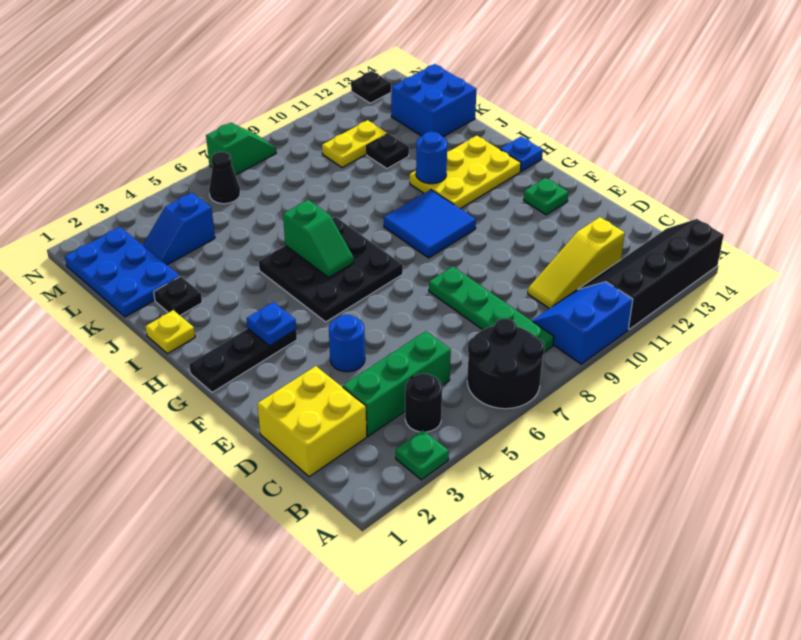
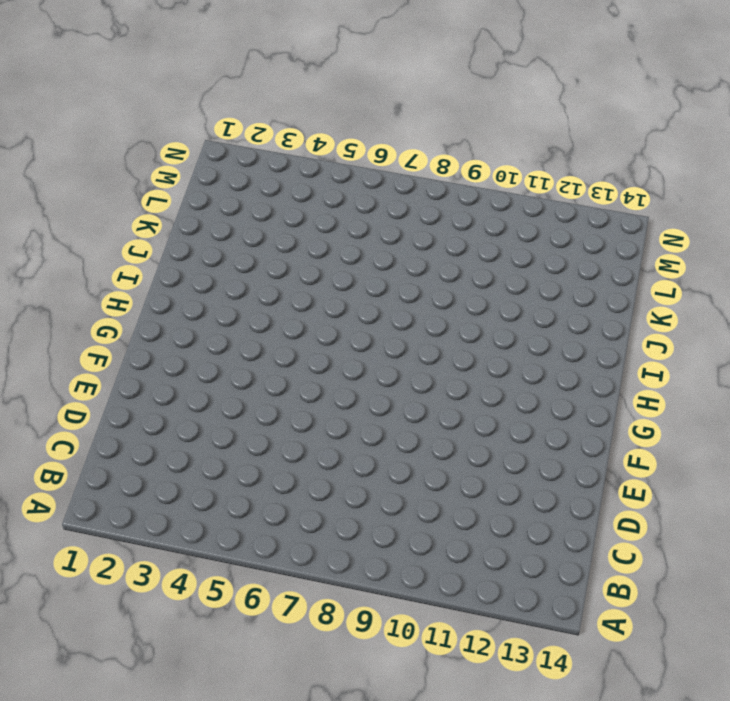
none -> green plate A3 level 1
none -> black round brick A6:B7 level 1
none -> blue slope A9:B10 level 1 top A

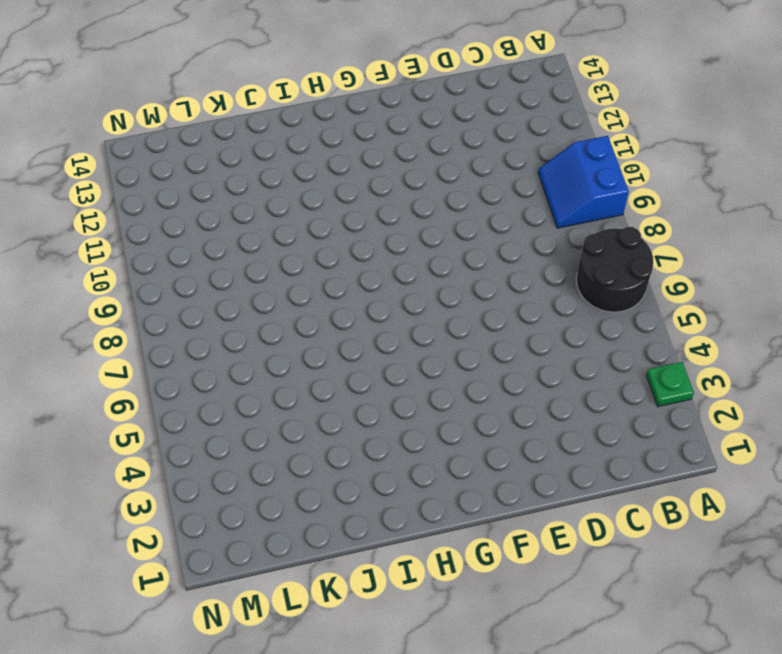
none -> black slope A11:B14 level 1 top A
none -> black round brick B4 level 1
none -> green plate B8:E8 level 1

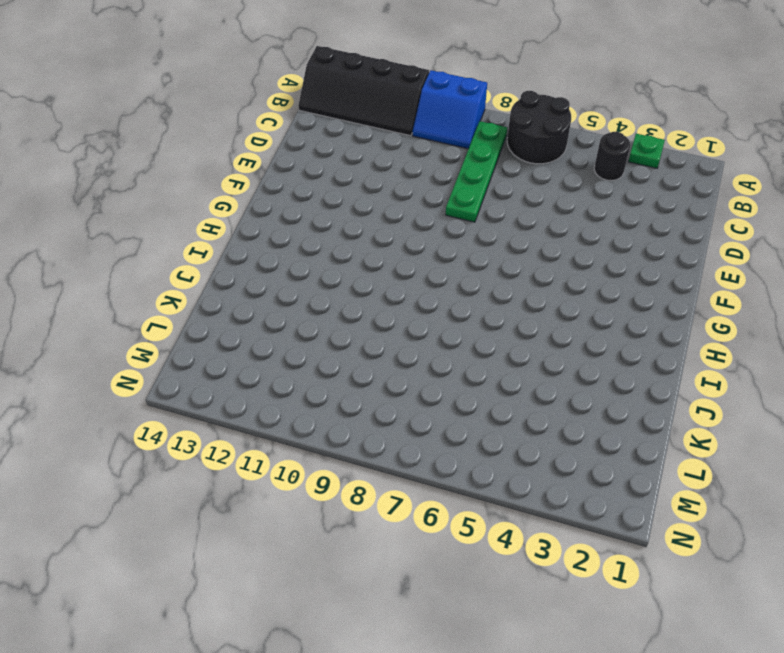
none -> yellow brick C1:D2 level 1
none -> green brick C3:C5 level 1
none -> yellow slope C10:C12 level 1 top 12

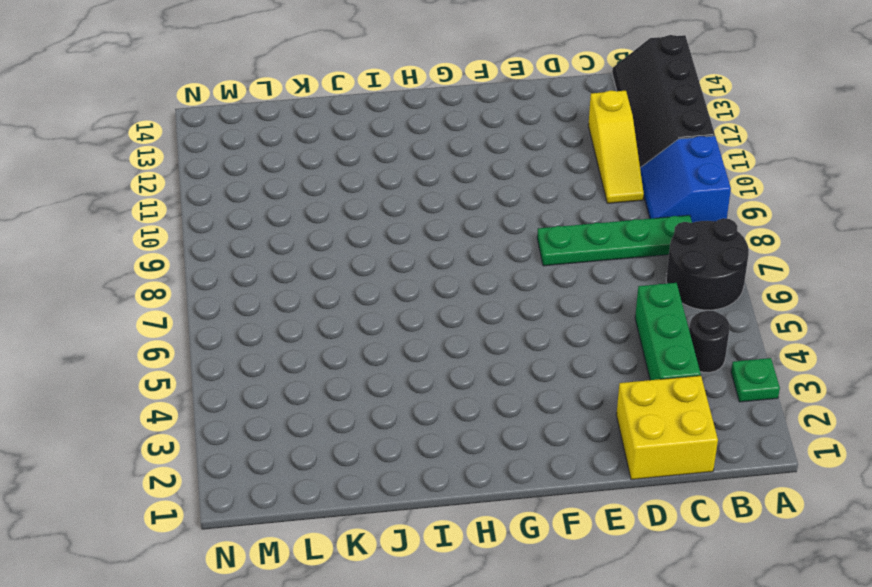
none -> blue round brick E4 level 1
none -> green plate F13 level 1
none -> black plate G1:G3 level 1

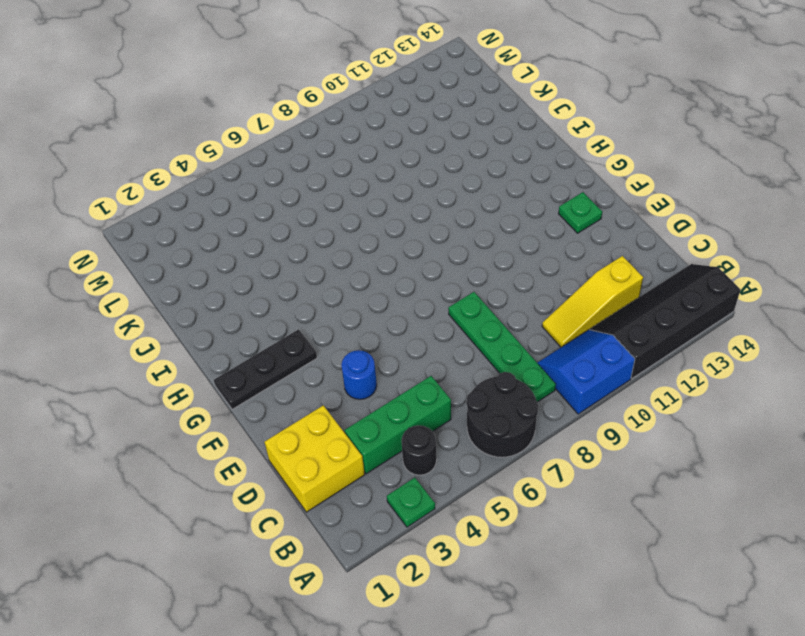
none -> black plate G5:I7 level 1
none -> blue tile G9:H10 level 1
none -> yellow plate H11:I13 level 1

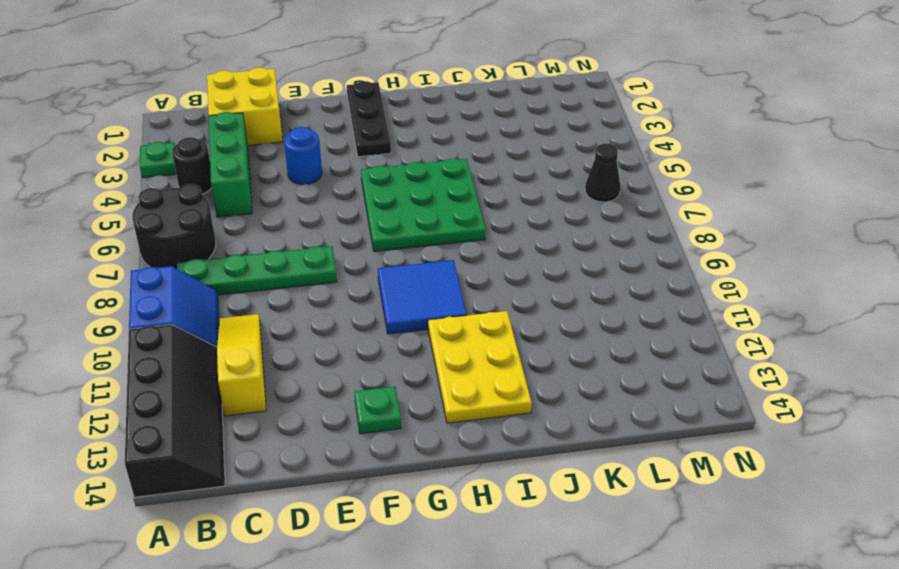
green plate G5:I7 level 1 -> black plate G5:I7 level 1
none -> blue plate H14 level 1
none -> yellow plate I1 level 1
none -> black plate J2 level 1

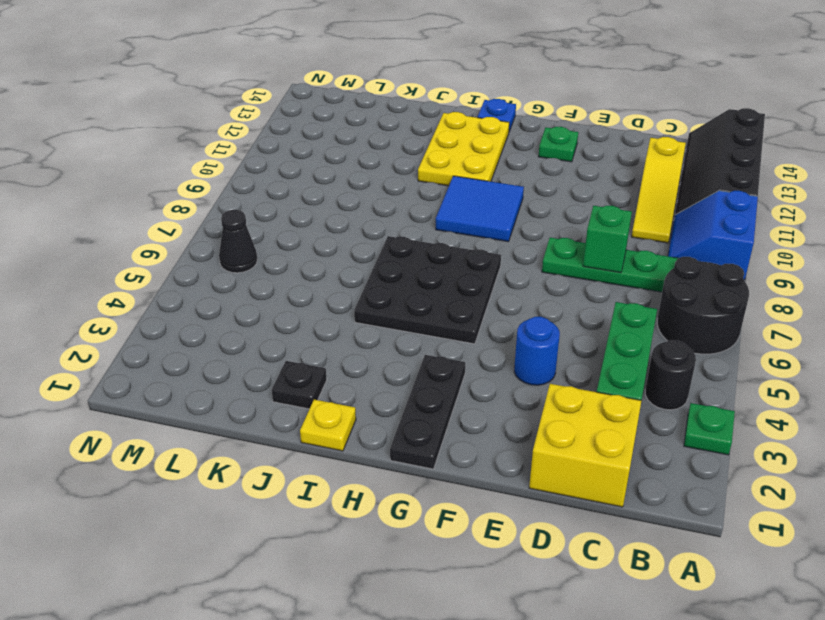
green brick D8 level 2 -> none
none -> blue plate K1:M2 level 1
none -> black plate K11 level 1
none -> blue brick K13:L14 level 1

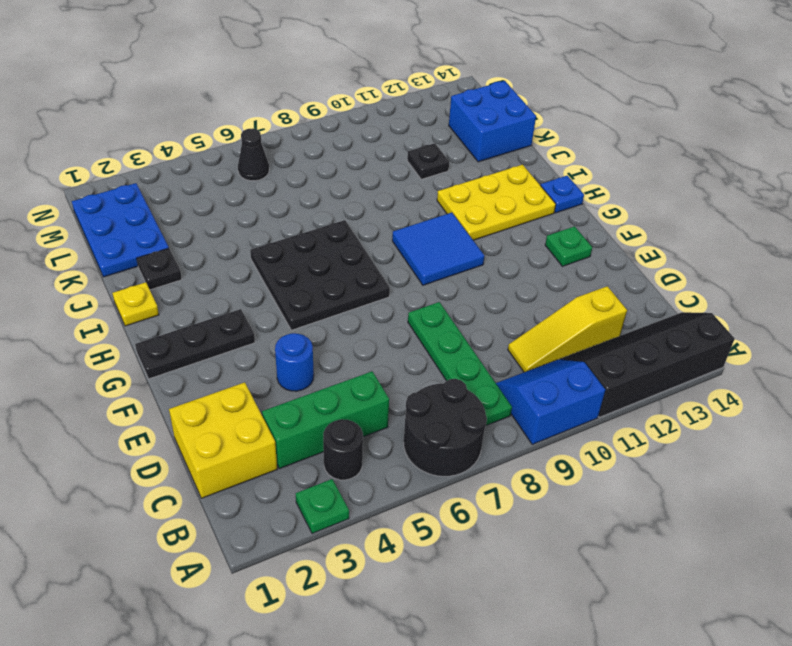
none -> blue slope L3:L4 level 1 top 4
none -> yellow plate L10:L11 level 1
none -> green slope N7:N8 level 1 top 7

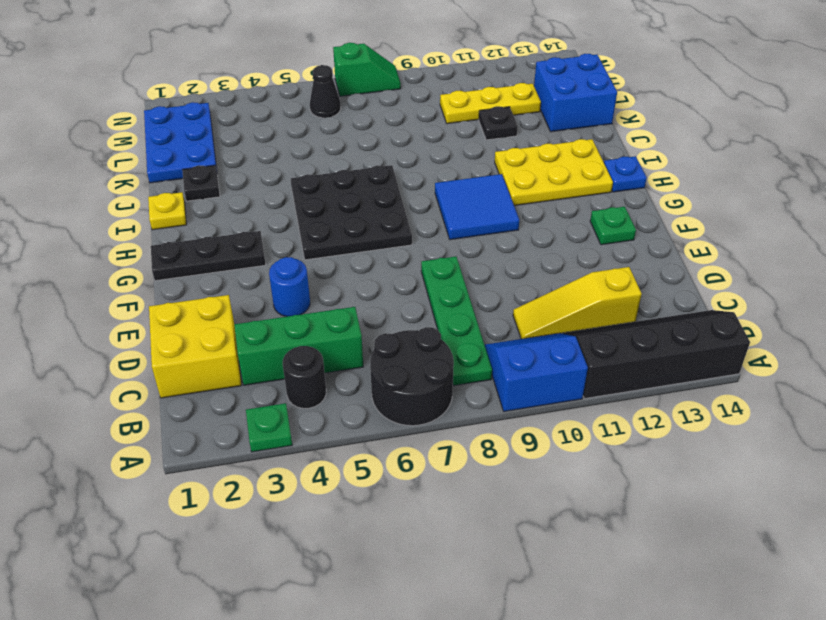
yellow plate L10:L12 level 1 -> yellow plate L10:L11 level 1
none -> blue slope L3:L4 level 1 top 4
none -> black plate N13 level 1
none -> blue plate G3 level 2

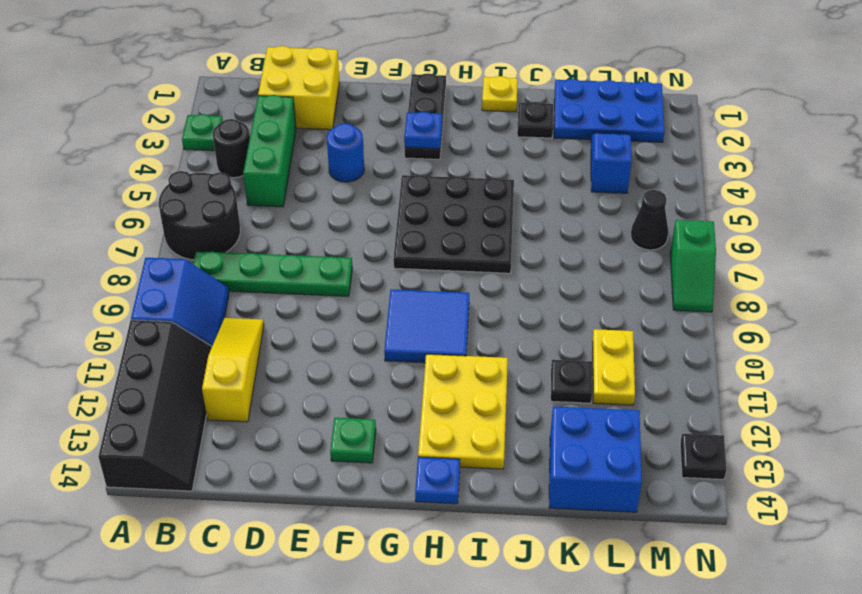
none -> green slope H6:I6 level 2 top I
none -> blue round brick I11 level 2

